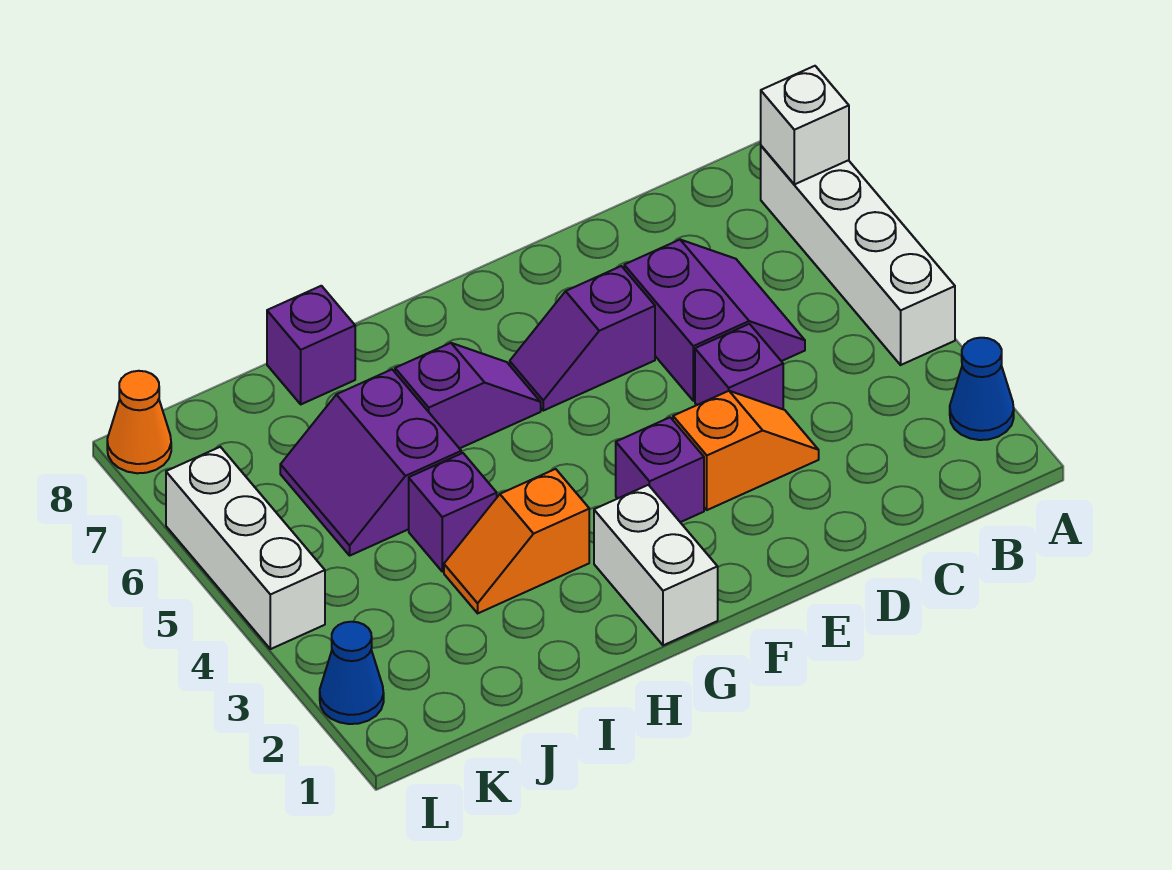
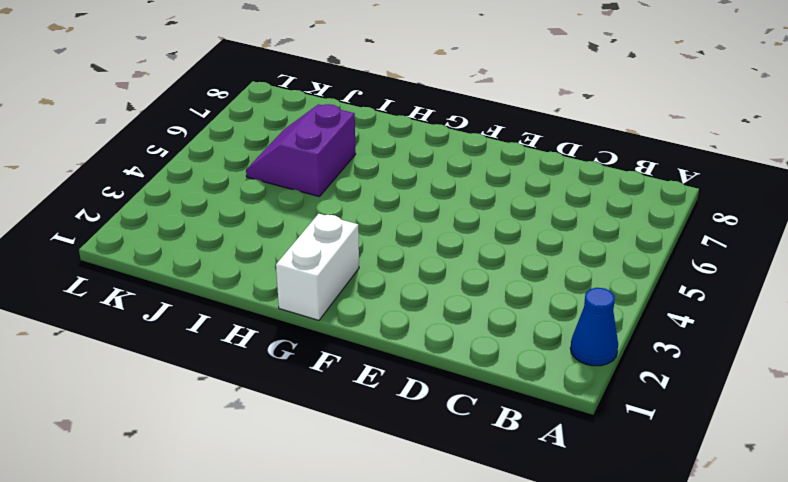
none -> white brick A4:A7 level 1
none -> purple slope C5:D6 level 1 top D
none -> orange slope D3:E3 level 1 top E

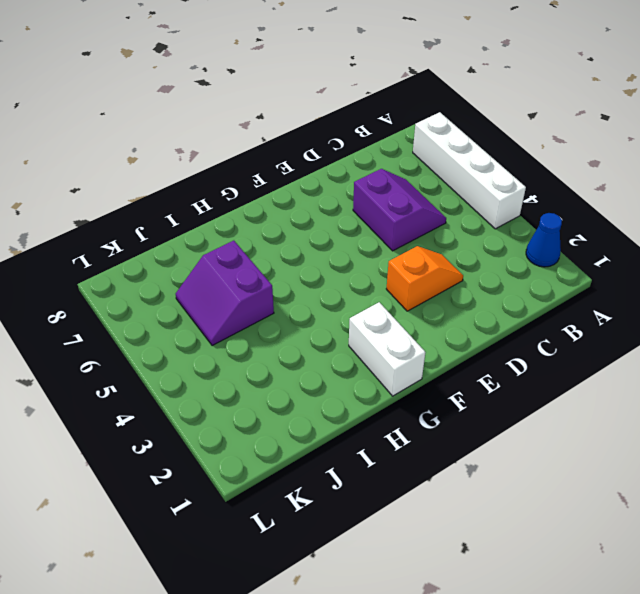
none -> purple brick D4 level 1
none -> purple slope E6:F6 level 1 top E
none -> purple brick F3 level 1

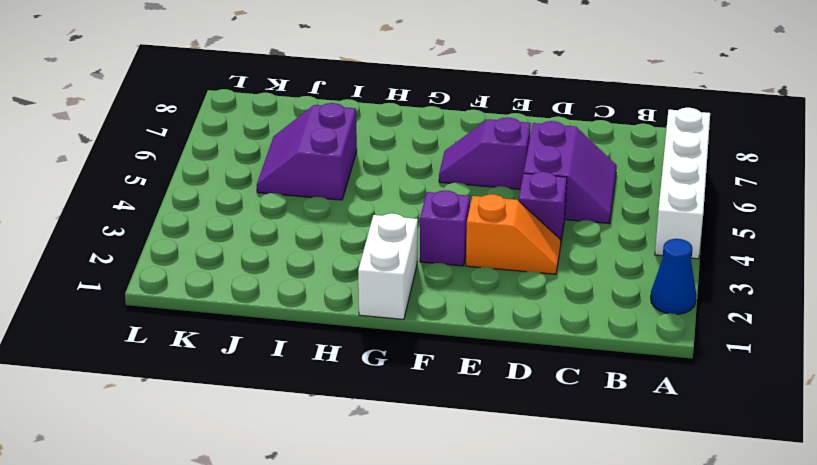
none -> purple slope G6:H6 level 1 top H
none -> orange slope H3:I3 level 1 top H
none -> purple brick I4 level 1

